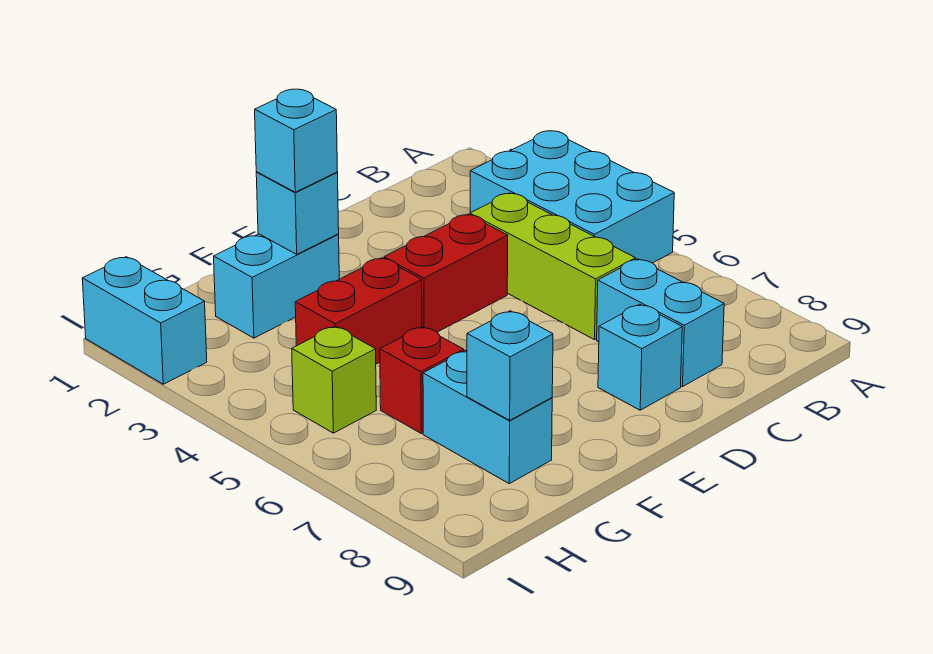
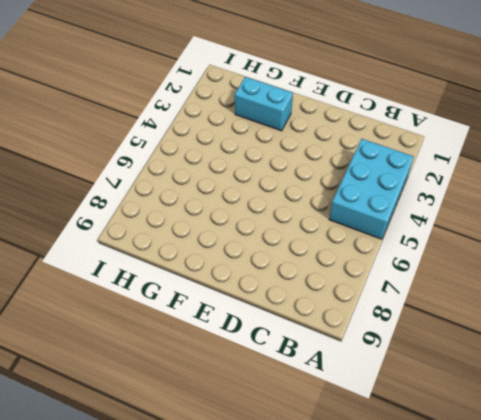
none -> lime brick C4:C6 level 1
none -> cyan brick C7:C8 level 1
none -> red brick D4:E4 level 1

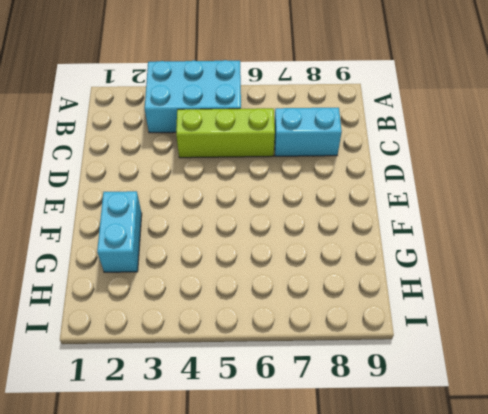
none -> red brick D4:E4 level 1
none -> cyan brick D8 level 1
none -> red brick F4:G4 level 1

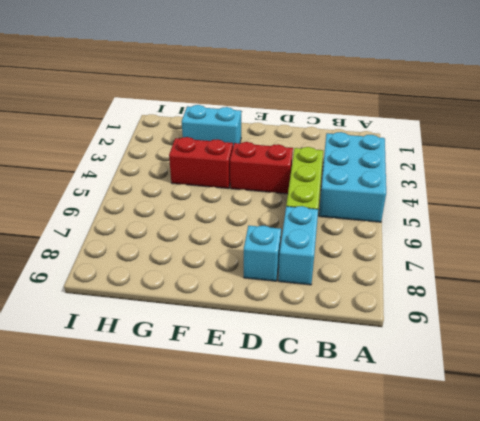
none -> red brick G6 level 1
none -> cyan brick G7:G8 level 1
none -> lime brick H5 level 1

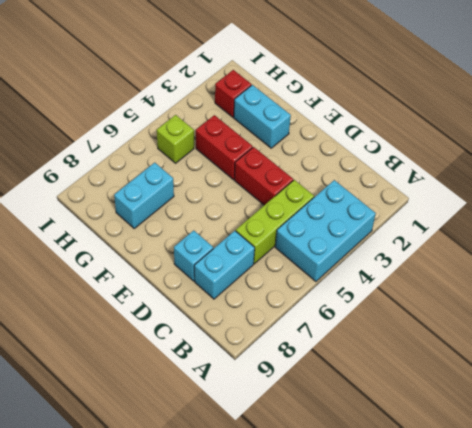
red brick H2 level 1 -> red brick G6 level 1
none -> cyan brick I1:I2 level 1
none -> cyan brick F2 level 2
none -> cyan brick G8 level 2

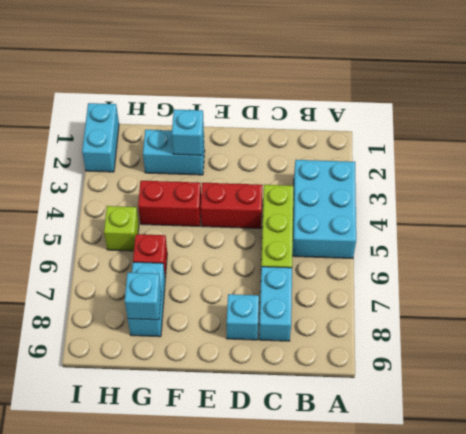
none -> cyan brick F2 level 3

